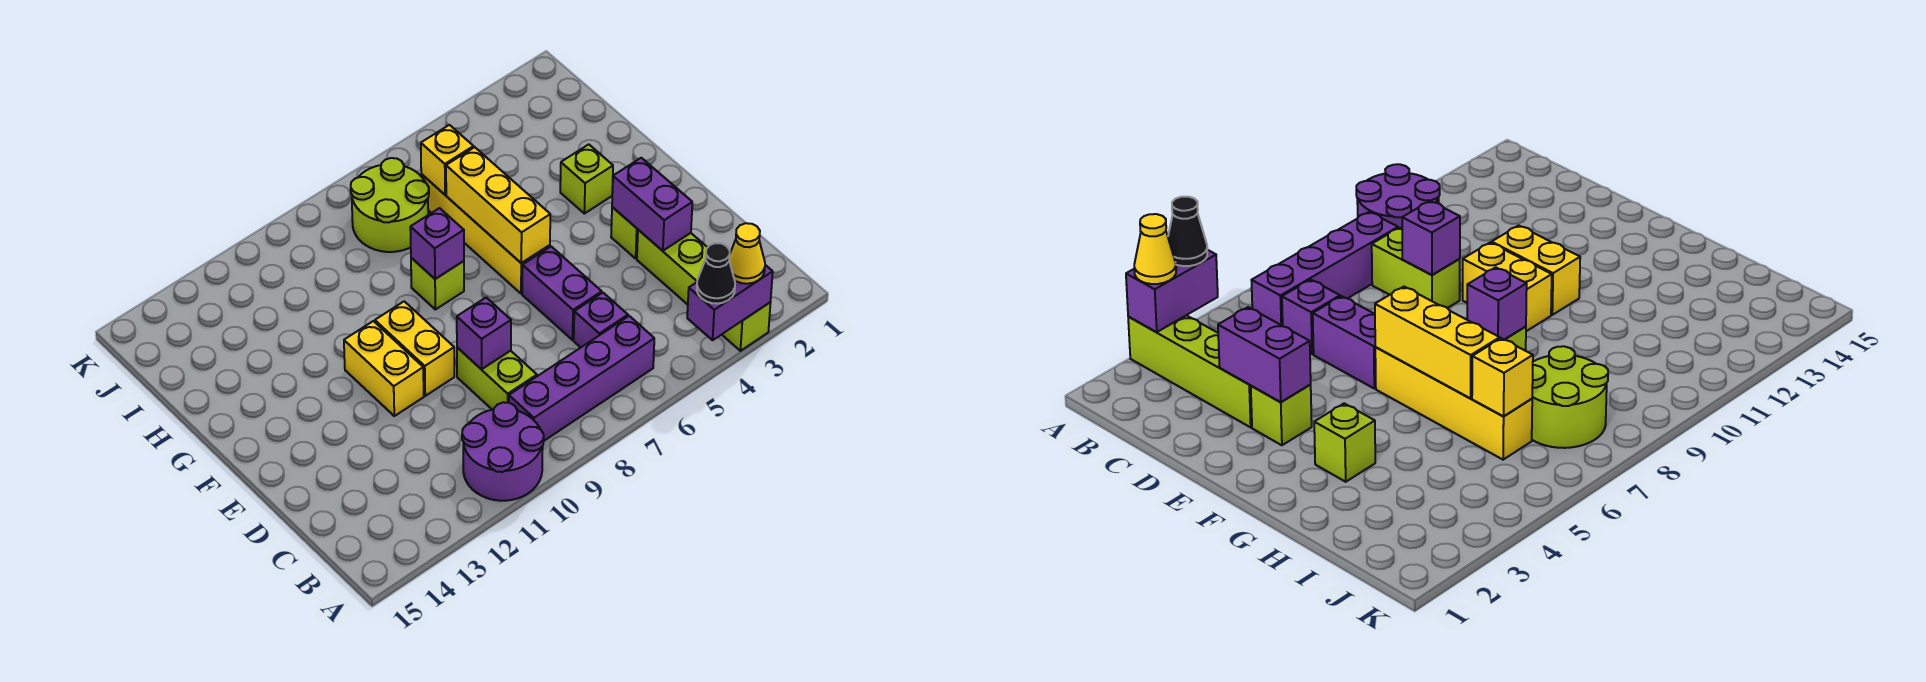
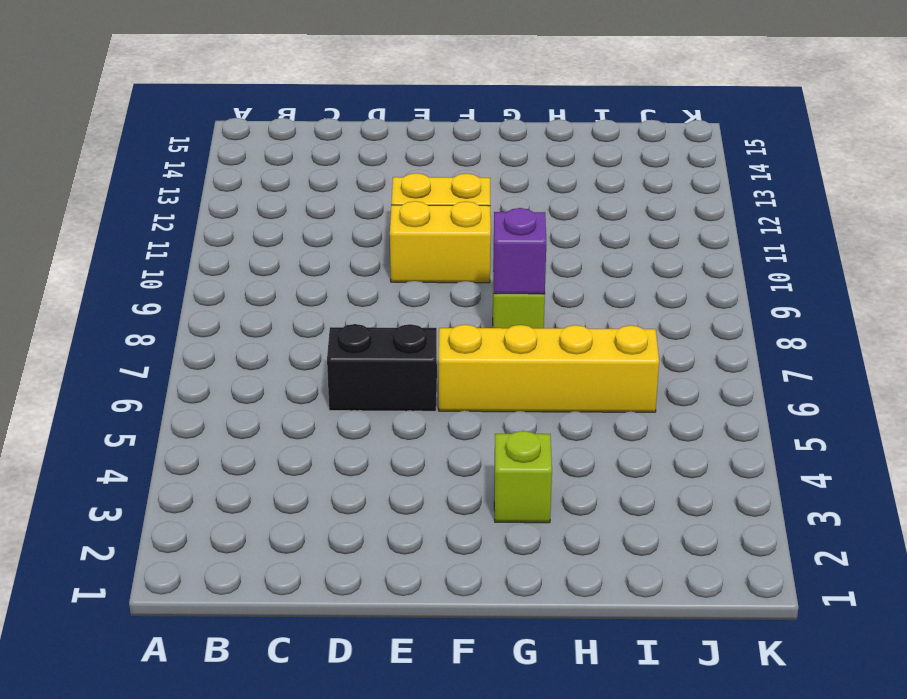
black brick D6:E6 level 1 -> purple brick D6:E6 level 1
none -> lime brick A3:D3 level 1
none -> purple round brick A10:B11 level 1
none -> purple brick B6:B9 level 1

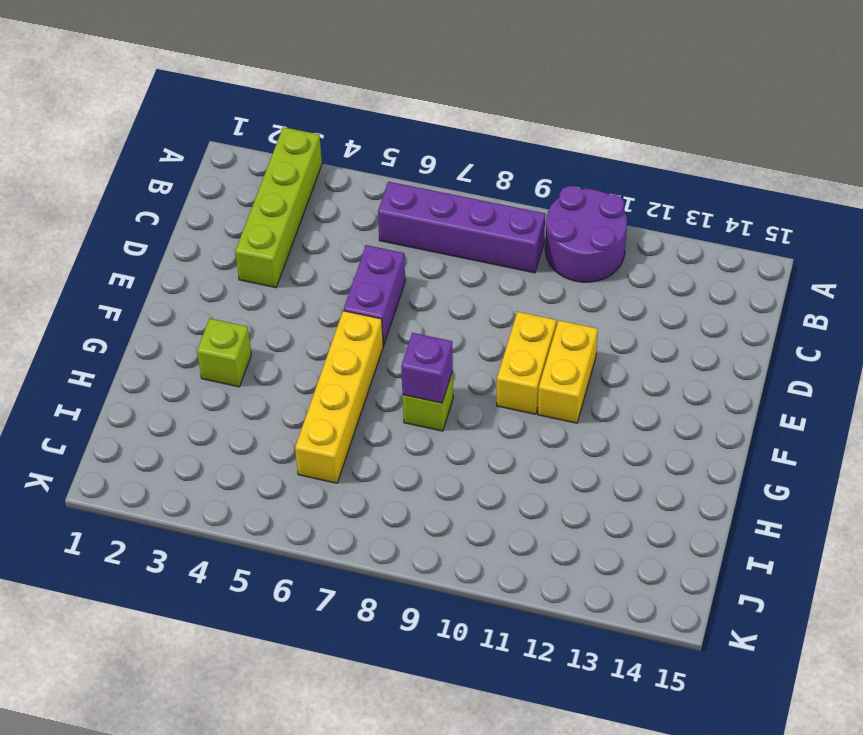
none -> purple brick C6 level 1
none -> lime brick C9:D9 level 1
none -> lime brick E3 level 1

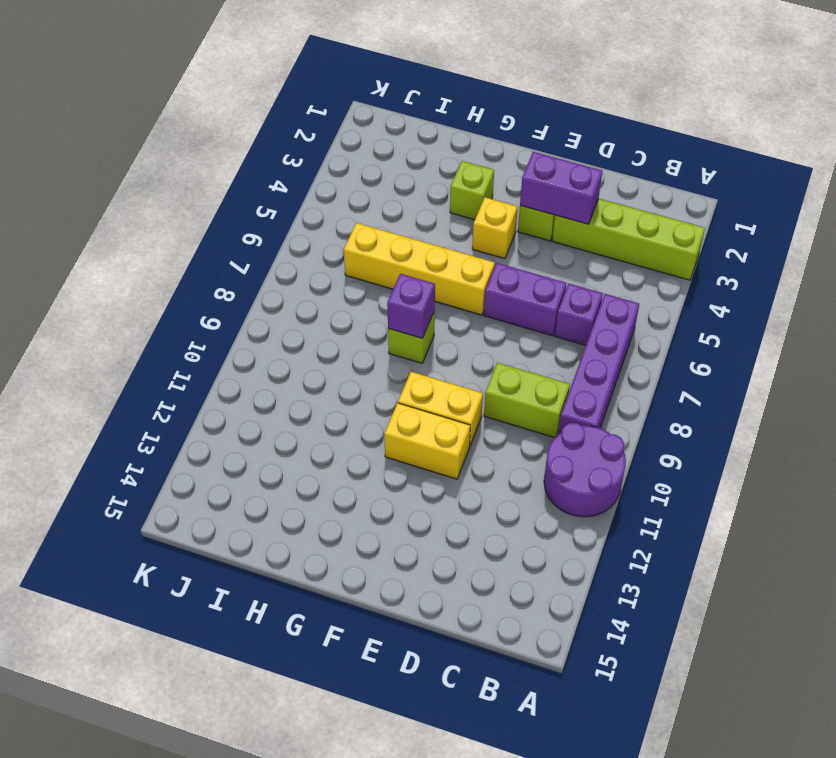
yellow brick F4 level 1 -> yellow brick I6 level 2
none -> lime round brick I7:J8 level 1
none -> purple brick A3:A4 level 2
none -> purple brick D9 level 2

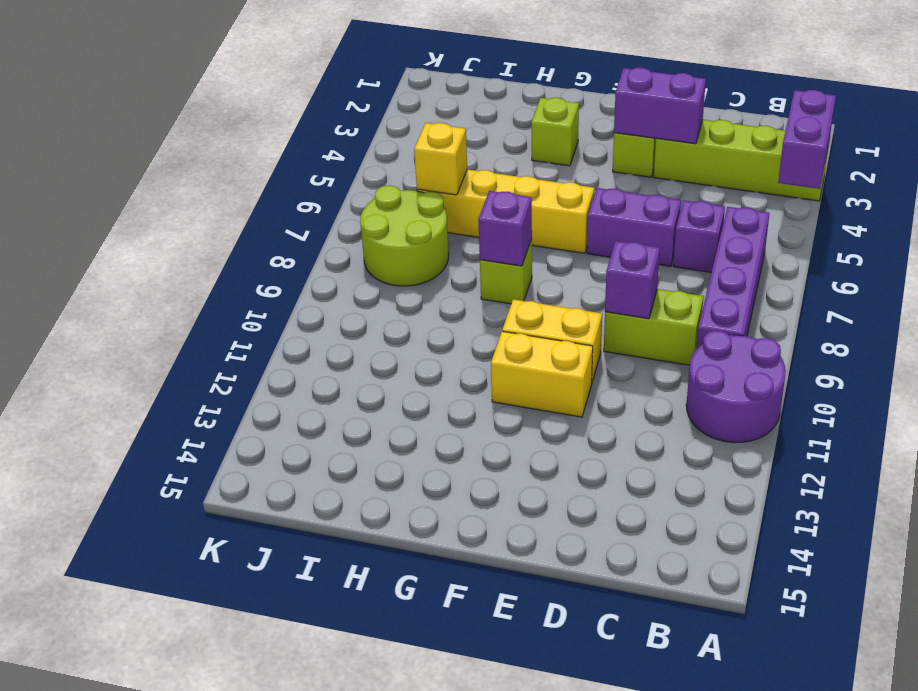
none -> yellow brick F6:H6 level 2
none -> yellow cone A3 level 3
none -> black cone A4 level 3

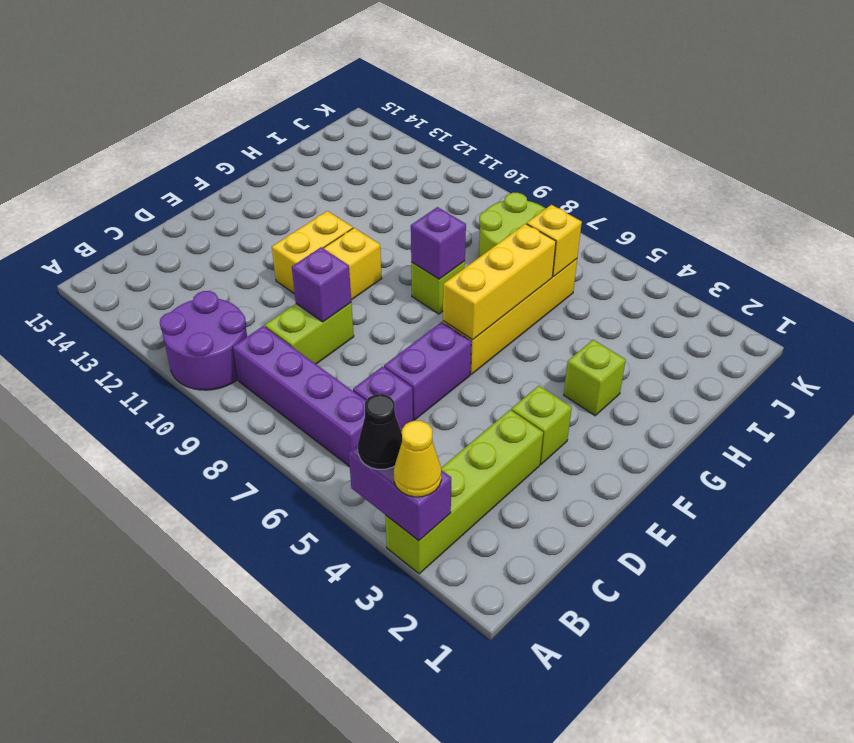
none -> purple brick D3:E3 level 2

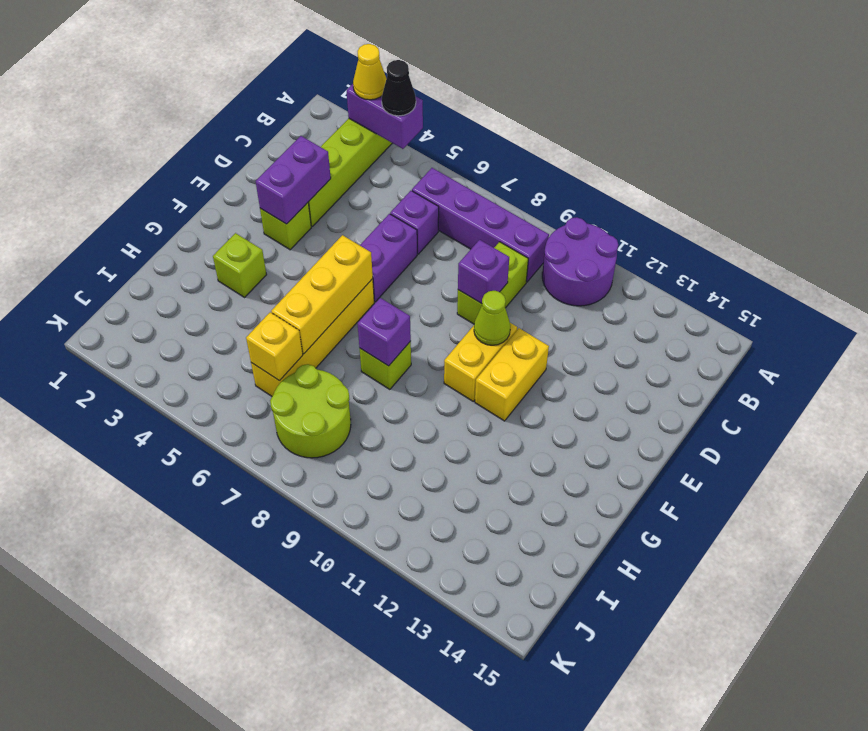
lime cone E10 level 2 -> none

